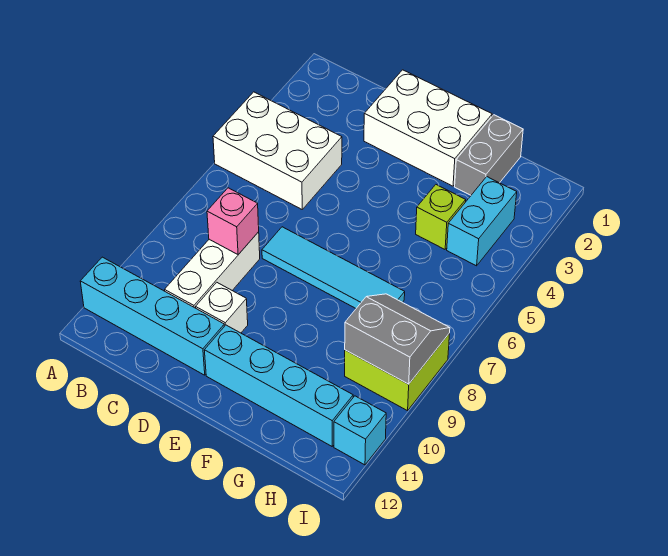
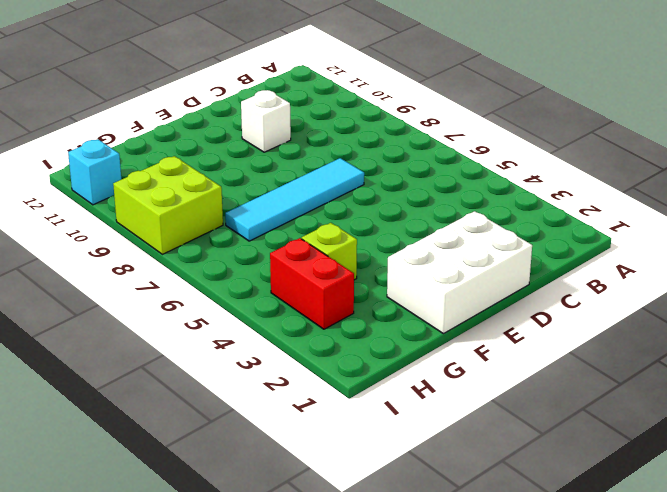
red brick H3:H4 level 1 -> cyan brick H3:H4 level 1
none -> white brick A4:C5 level 1
none -> cyan brick A11:D11 level 1
none -> white brick C8:C10 level 1

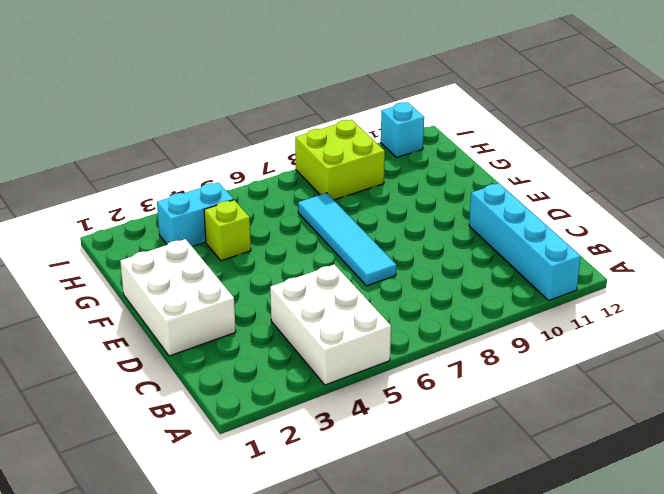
none -> white brick C8:C10 level 1
none -> white brick D10 level 1
none -> cyan brick E11:H11 level 1

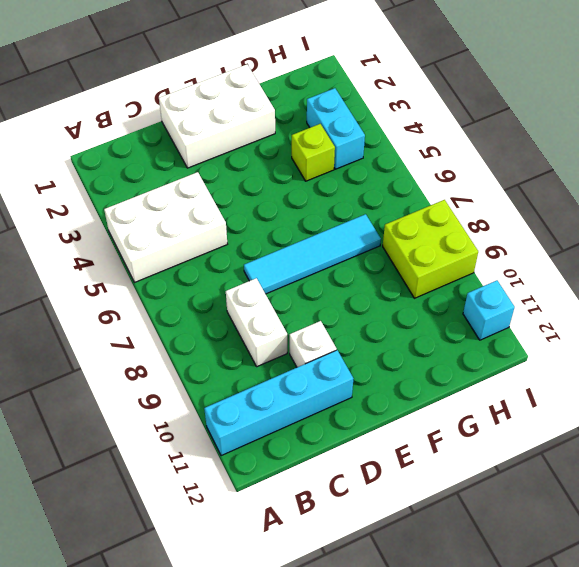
white brick C8:C9 level 1 -> white brick C8:C10 level 1
none -> cyan brick E11:H11 level 1
none -> grey brick G1:G2 level 1
none -> pink brick C8 level 2

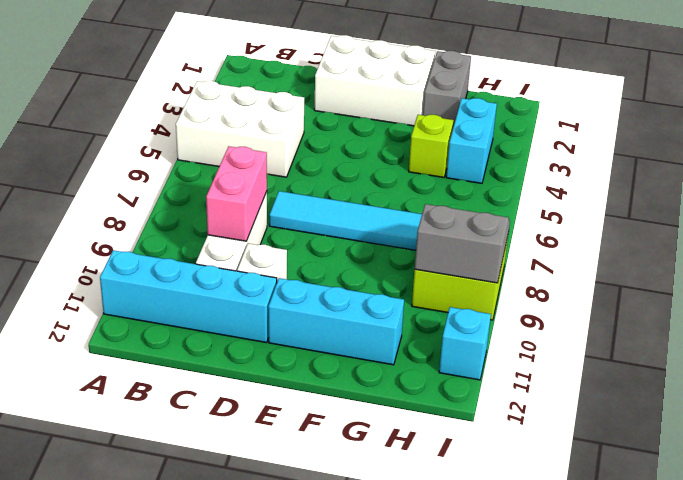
pink brick C8:C9 level 2 -> pink brick C8 level 2
cyan brick E11:G11 level 1 -> cyan brick E11:H11 level 1

